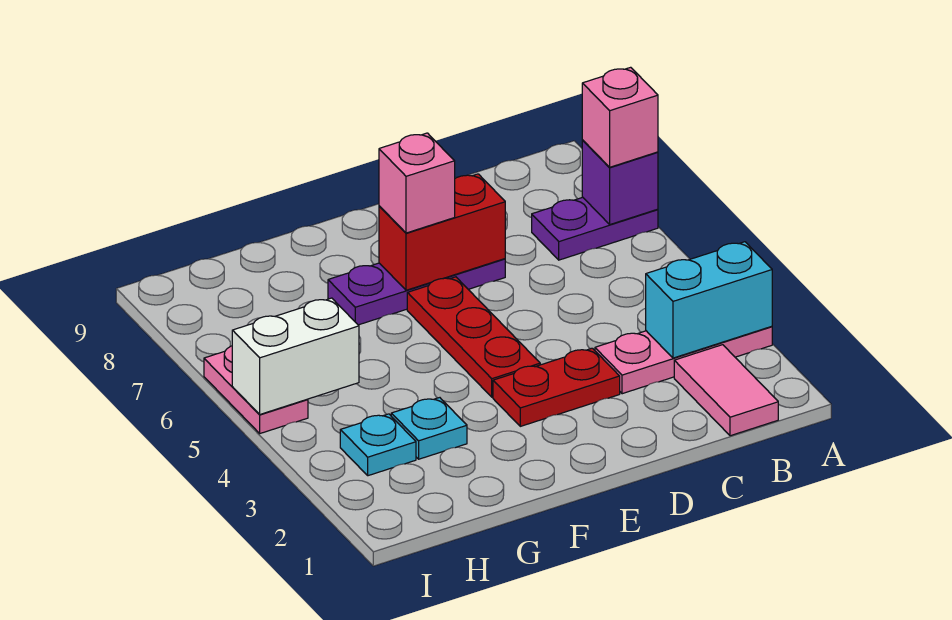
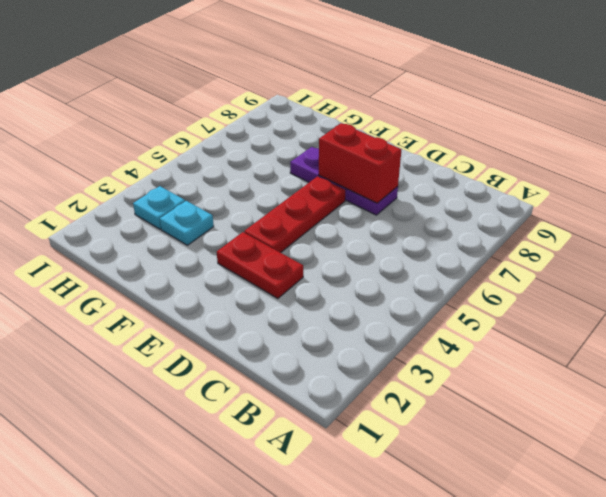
none -> pink plate A3:C3 level 1
none -> purple plate A7:B7 level 1
none -> pink tile B1:B2 level 1

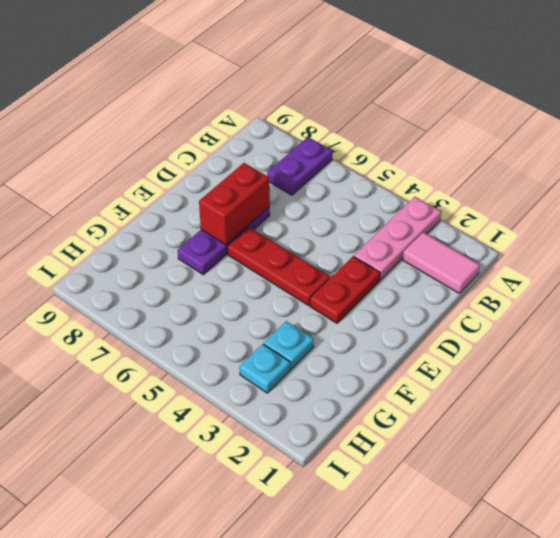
none -> pink plate I5:I6 level 1
none -> cyan brick A3:B3 level 2
none -> purple brick A7 level 2

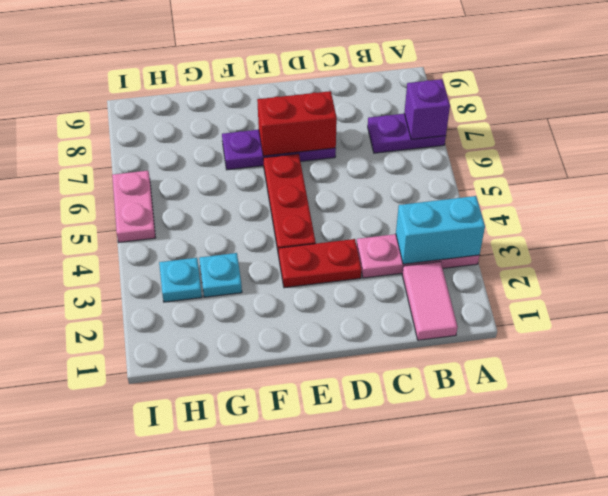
none -> white brick H5:I5 level 2
none -> pink brick A7 level 3
none -> pink brick E7 level 3

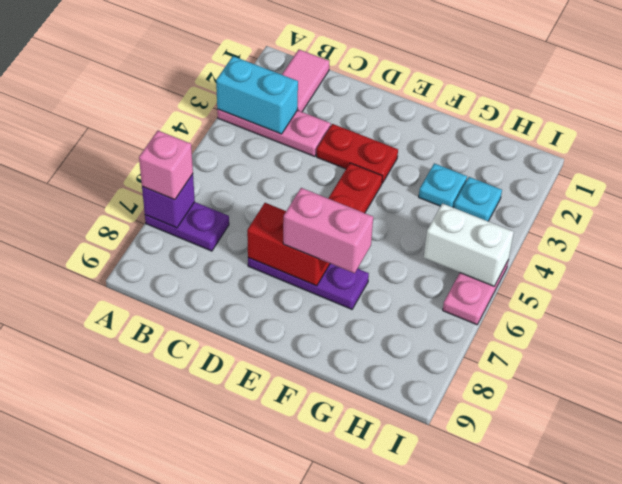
pink brick E7:F7 level 3 -> pink brick E7 level 3

